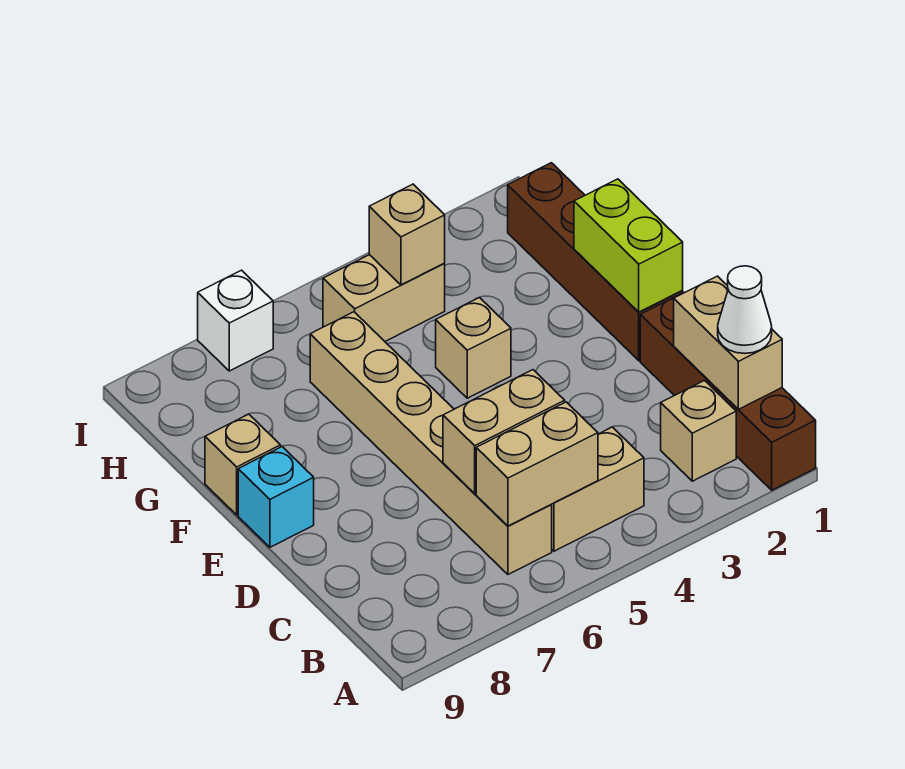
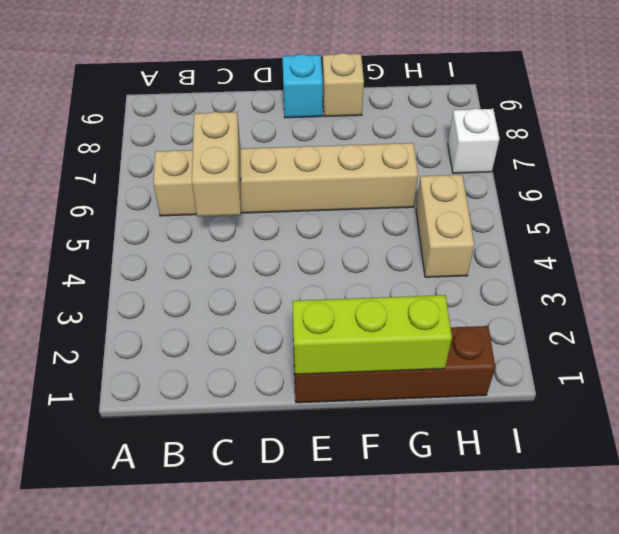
lime brick E1:G1 level 2 -> lime brick E1:F1 level 2
none -> brown brick A1:D1 level 1
none -> tan brick B2 level 1
none -> tan brick B4:B5 level 1

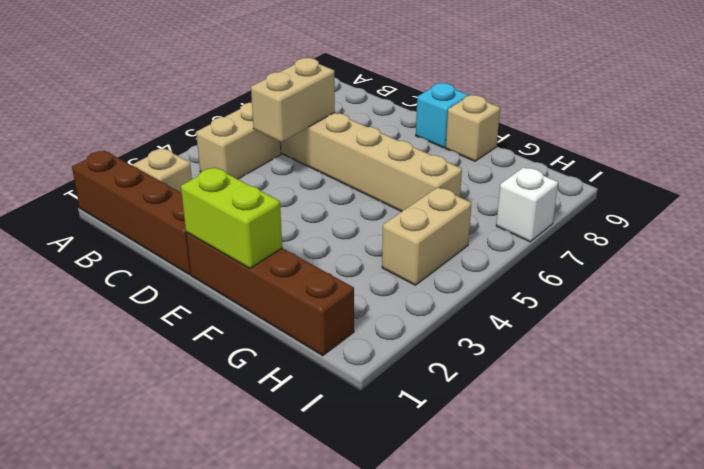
none -> tan brick F4 level 1
none -> tan brick B1:C1 level 2
none -> tan brick B5:B6 level 2

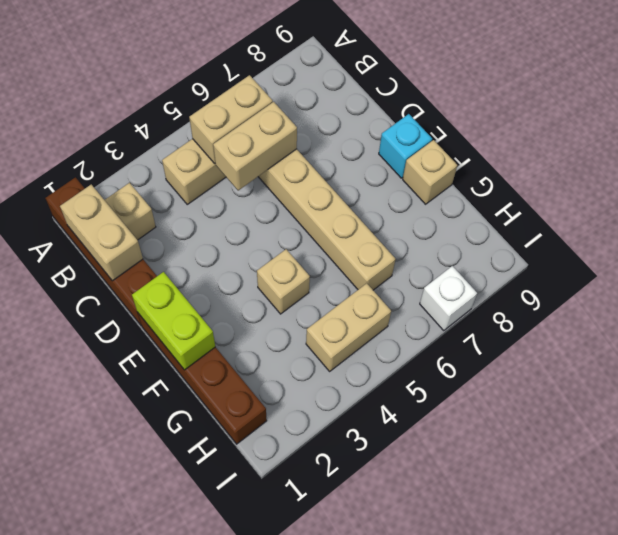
none -> tan brick H4 level 2
none -> white cone B1 level 3

